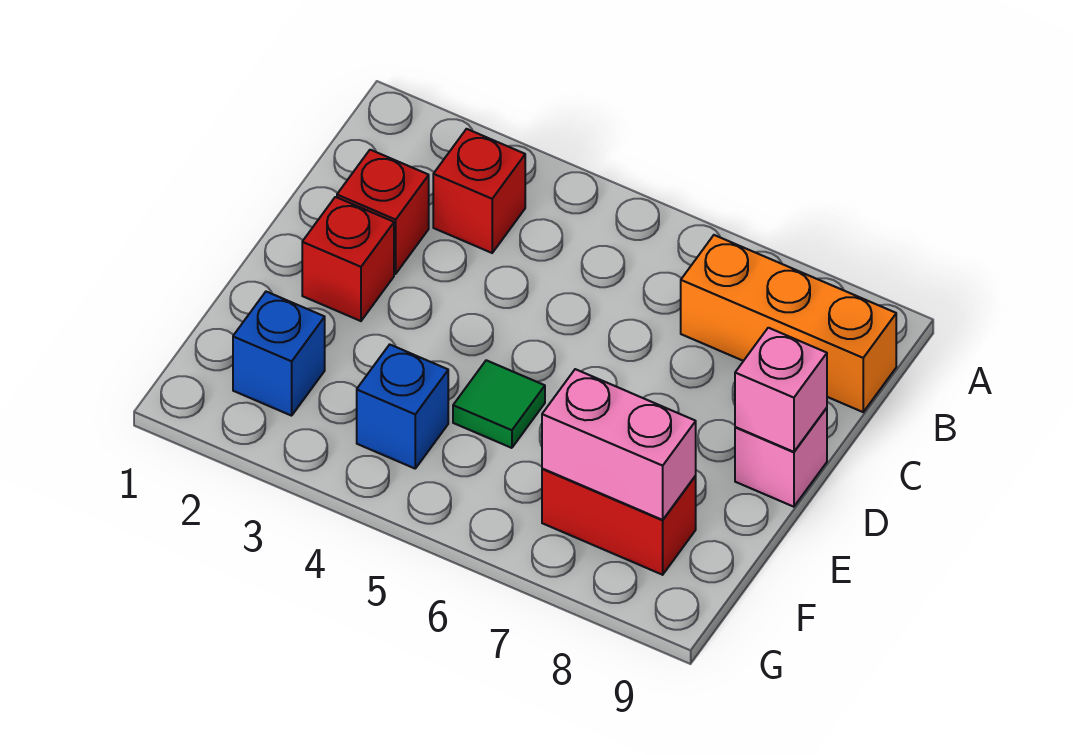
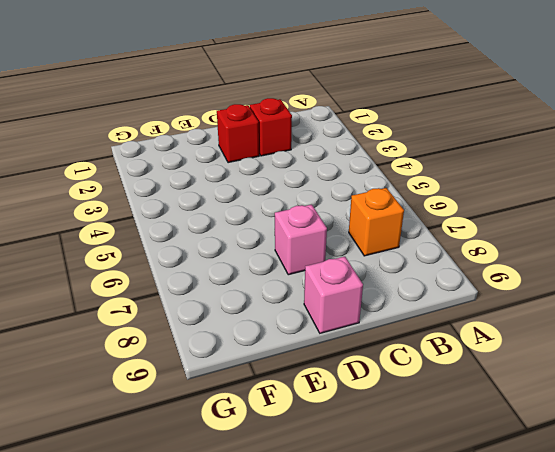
orange brick B7 level 1 -> orange brick B7:B9 level 1
pink brick D7 level 1 -> pink brick D9 level 2
none -> red brick B3 level 1
none -> green tile E5 level 1

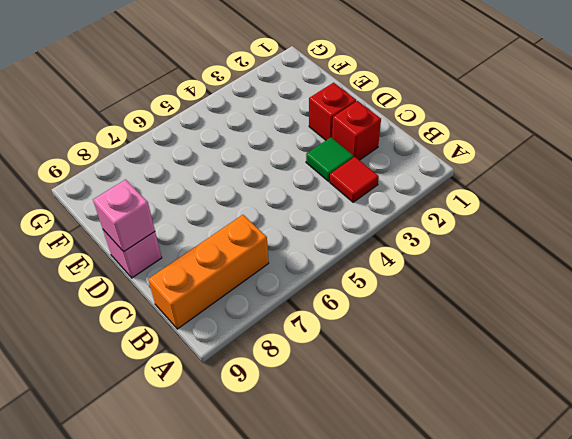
red tile B3 level 1 -> red brick B3 level 1
green tile C3 level 1 -> green tile E5 level 1
none -> blue brick F2 level 1
none -> blue brick F4 level 1

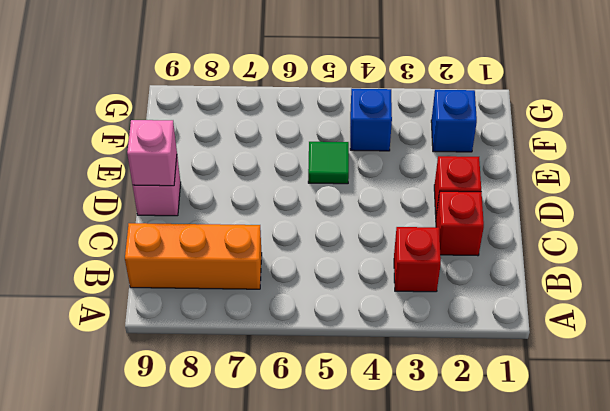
none -> red brick F7:F8 level 1
none -> pink brick F7:F8 level 2

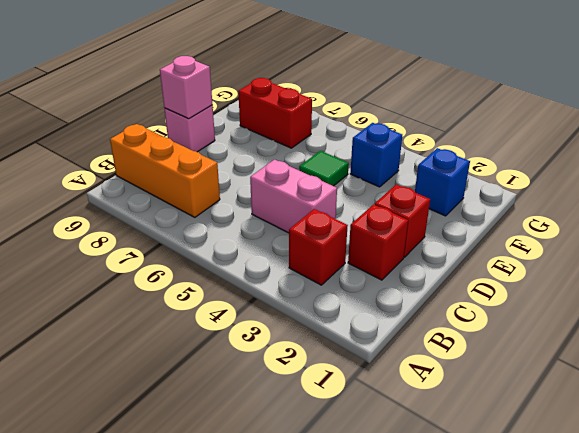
pink brick C4:C5 level 1 -> pink brick F7:F8 level 2

